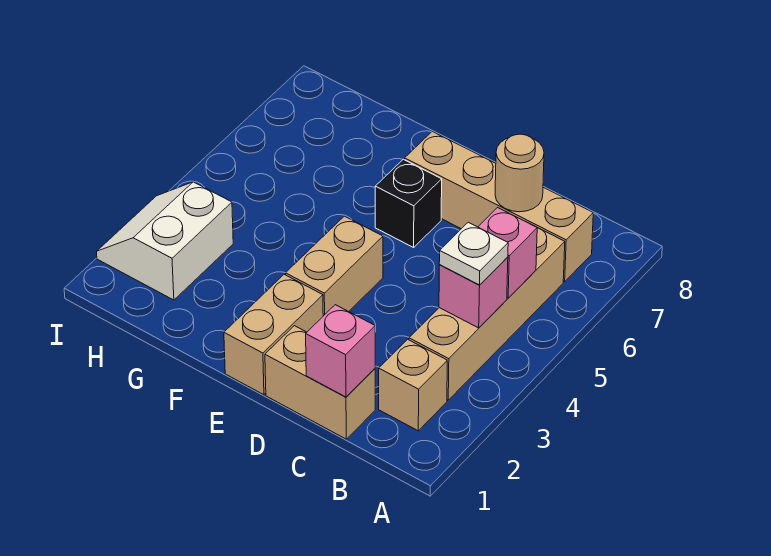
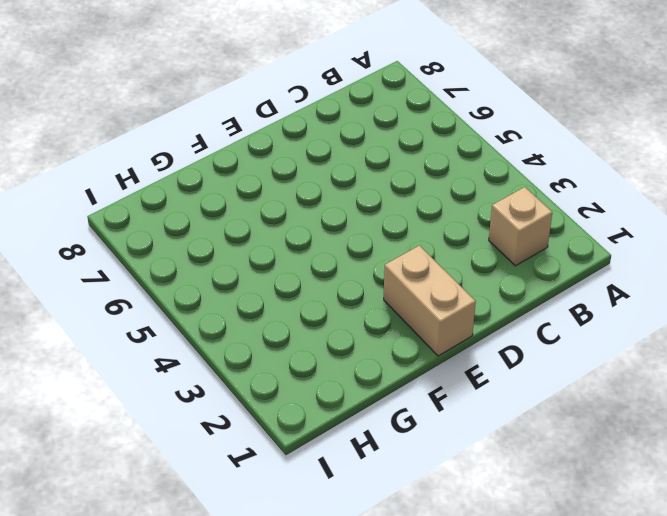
none -> tan brick B3:B6 level 1
none -> tan brick B7:E7 level 1
none -> tan brick C1:D1 level 1

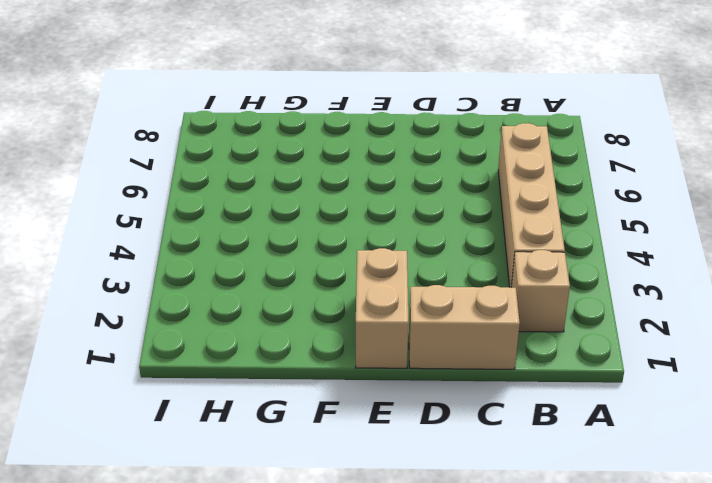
none -> tan brick B7:E7 level 1
none -> tan brick E3:E4 level 1
none -> black brick E6 level 1

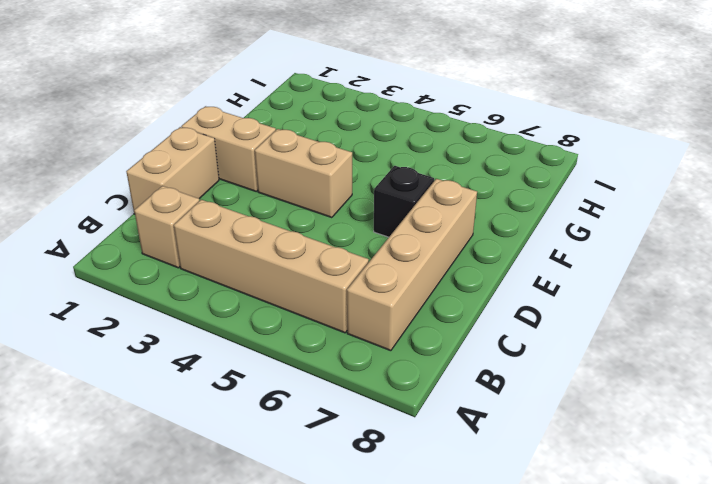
none -> white slope H2:I3 level 1 top H
none -> pink brick B4 level 2
none -> pink brick B5 level 2

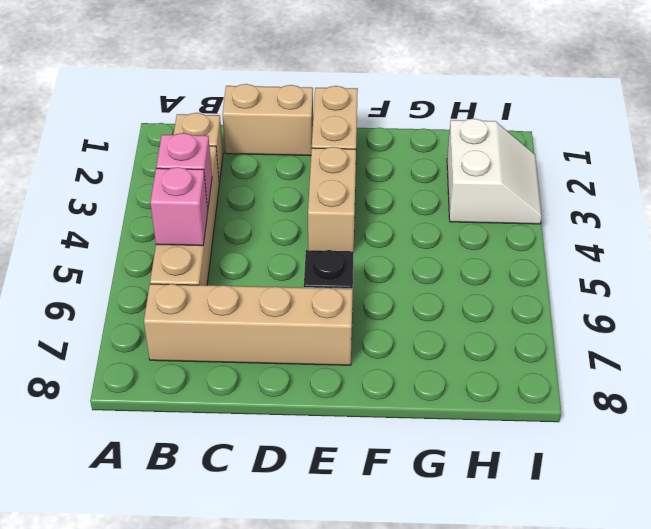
none -> pink brick C1 level 2
none -> tan round brick C7 level 2
none -> white plate B4 level 3

